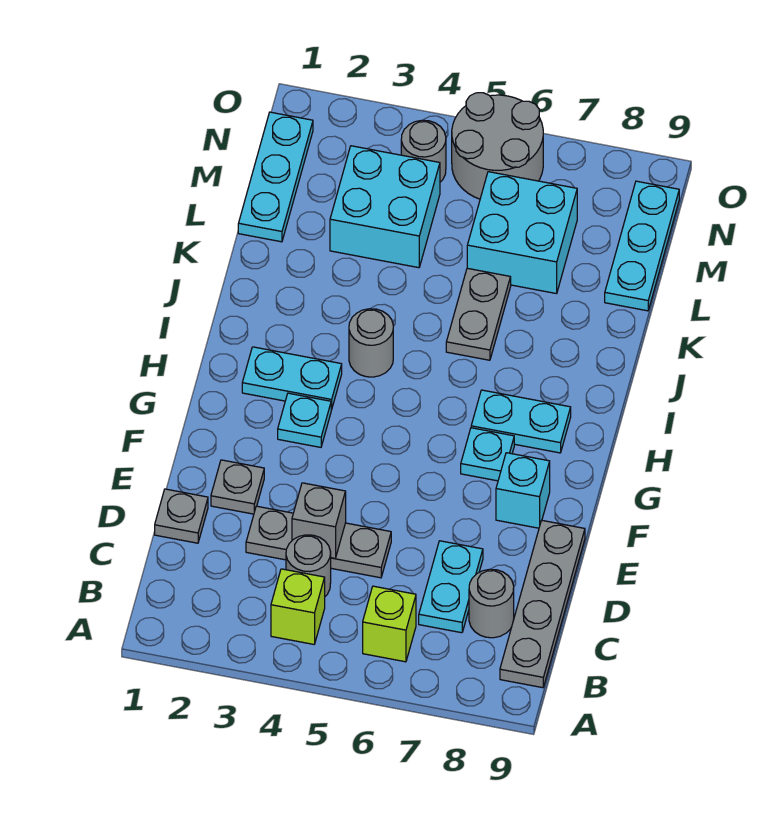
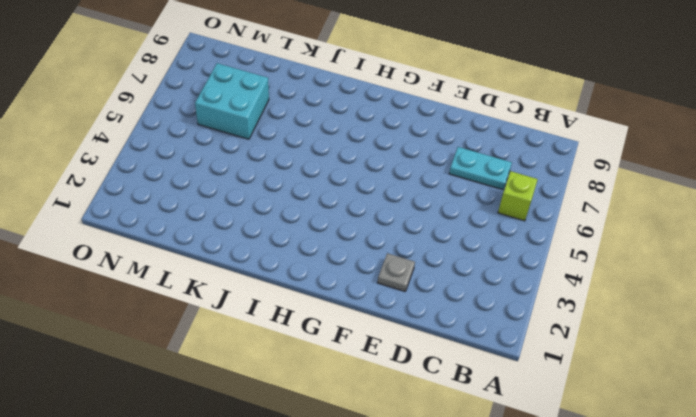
none -> lime brick B4 level 1
none -> grey plate B9:E9 level 1
none -> grey round brick C4 level 1

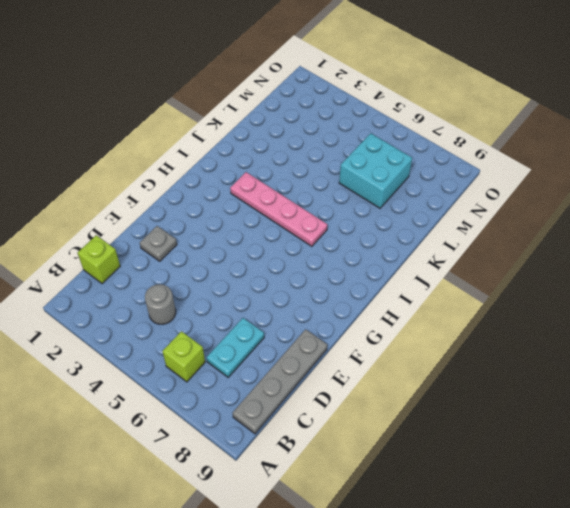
lime brick C1 level 1 -> lime brick B4 level 1
pink plate I3:I6 level 1 -> grey round brick I4 level 1
none -> grey round brick C8 level 1
none -> grey plate D1 level 1
none -> grey plate D3:D5 level 1

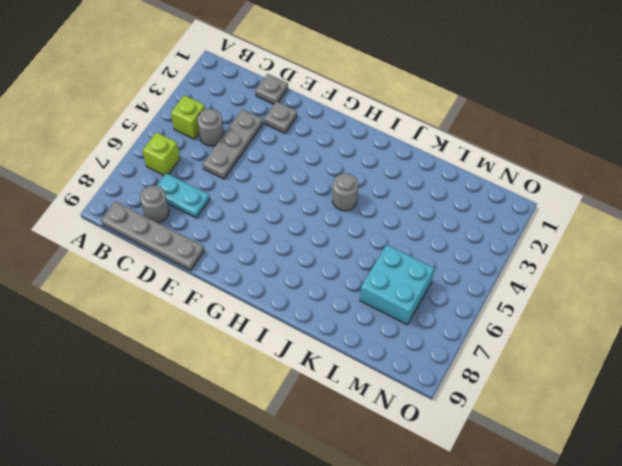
none -> cyan brick F8 level 1
none -> cyan plate G3 level 1
none -> cyan plate G7 level 1

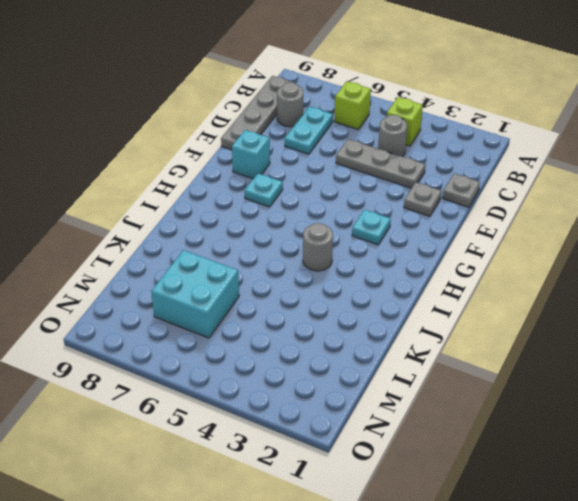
none -> cyan plate H2:H3 level 1
none -> cyan plate H7:H8 level 1
none -> grey plate J6:K6 level 1

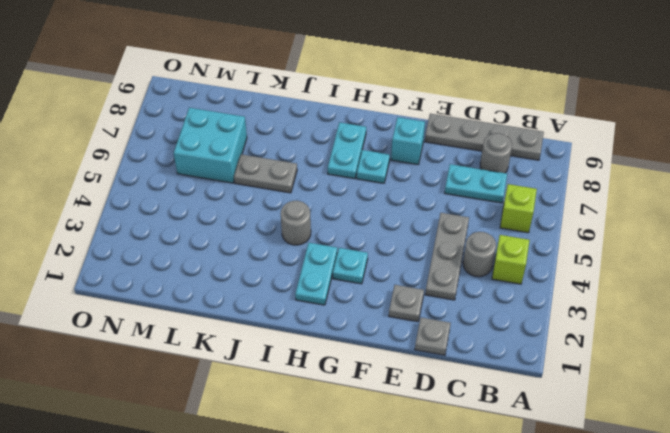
none -> cyan plate L1:N1 level 1
none -> cyan brick L3:M4 level 1
none -> cyan plate L9:N9 level 1

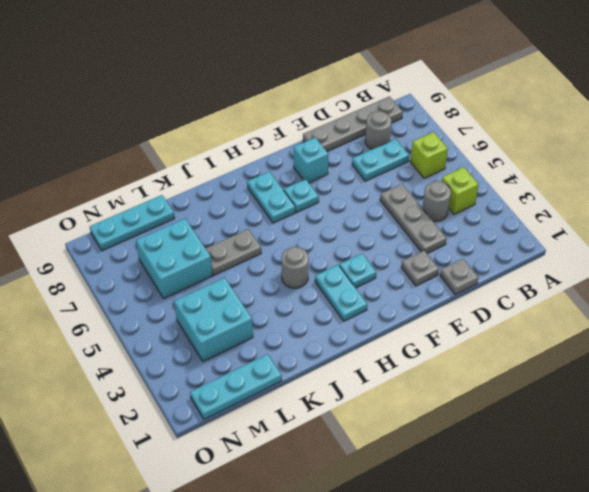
none -> grey round brick N4 level 1
none -> grey round brick N5:O6 level 1
none -> grey brick D4 level 2

